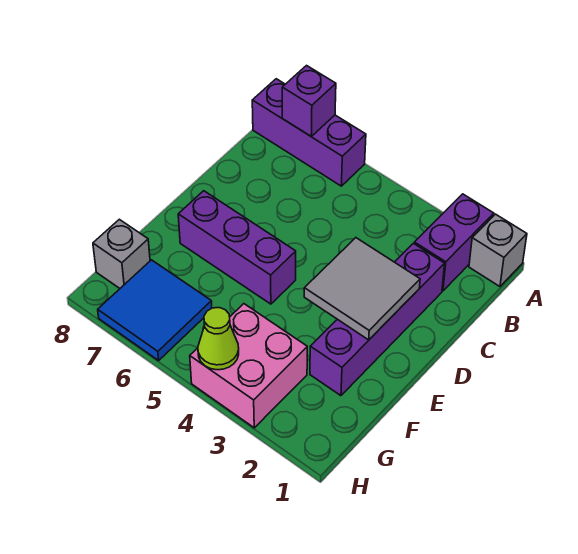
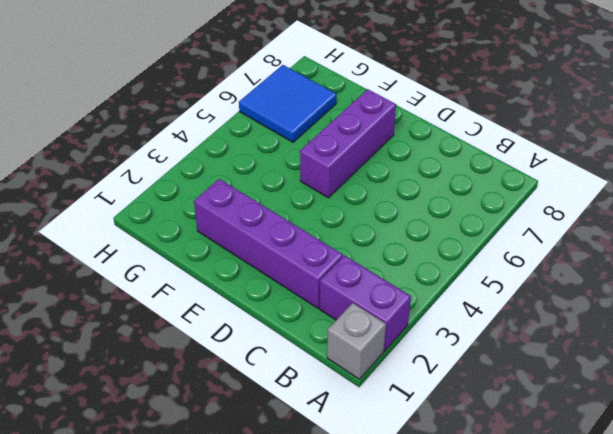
none -> purple brick A6:A8 level 1
none -> pink brick G3:H4 level 1

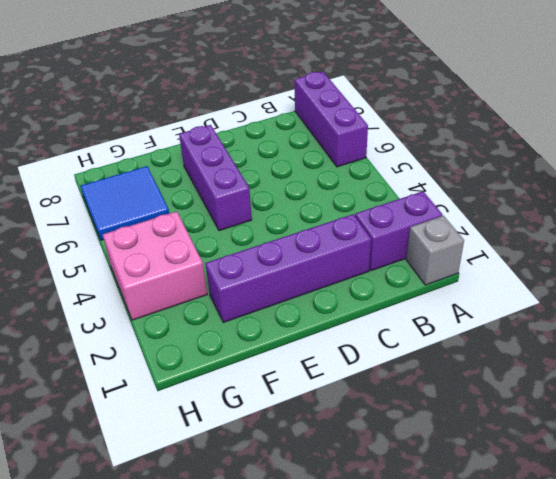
none -> grey brick G8 level 1
none -> purple brick A7 level 2

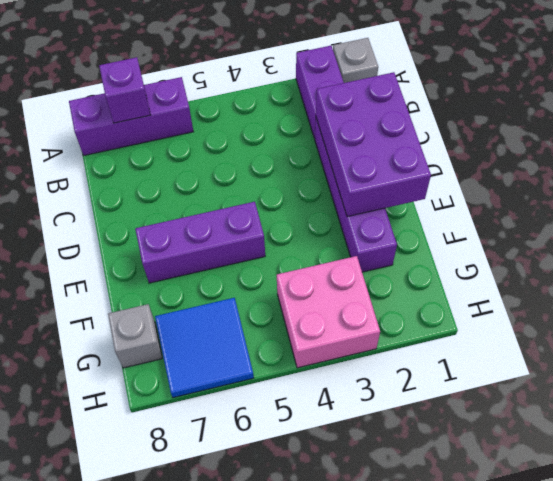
purple brick C1:E2 level 2 -> grey tile D2:E3 level 2
none -> lime cone H4 level 2

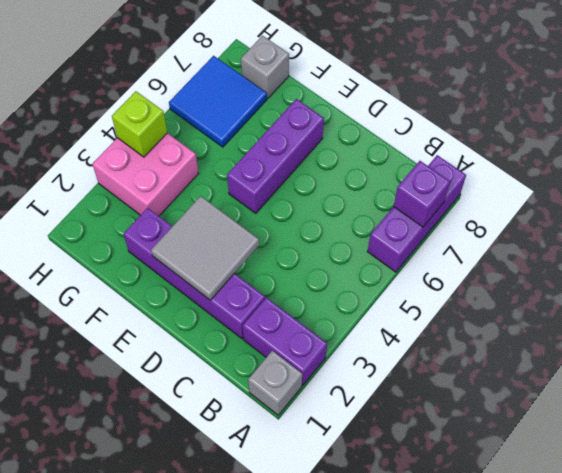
lime brick H4 level 2 -> lime cone H4 level 2

